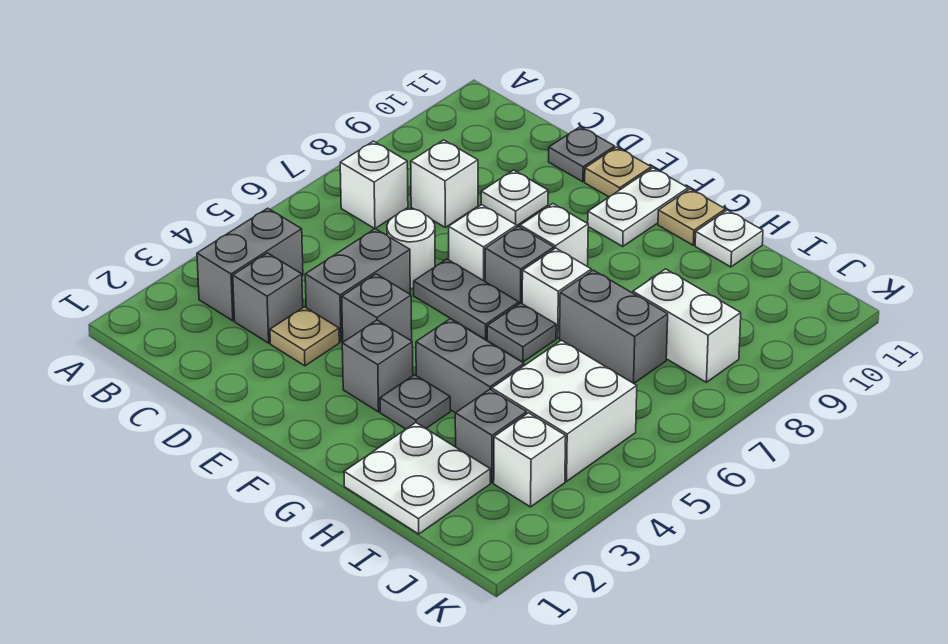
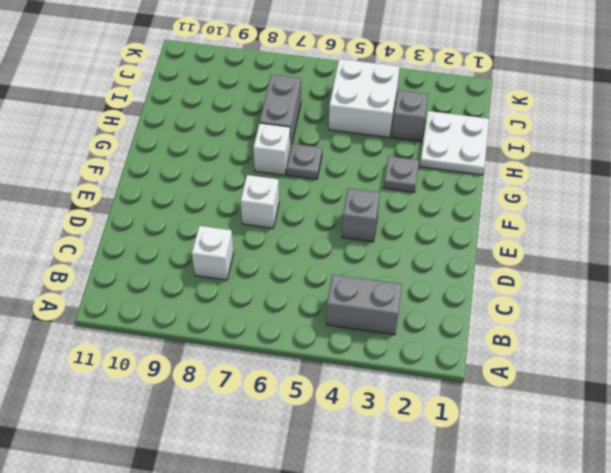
none -> white brick B7 level 1
none -> grey brick C3 level 1
none -> tan plate D3 level 1

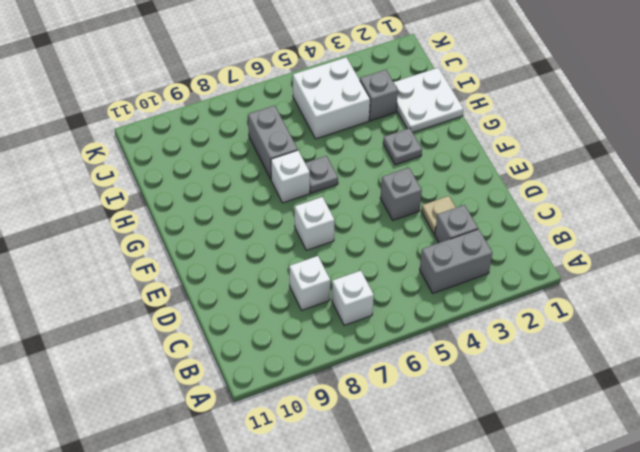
none -> grey brick D4:D5 level 1
none -> white round brick D6 level 1
none -> white plate D9 level 1

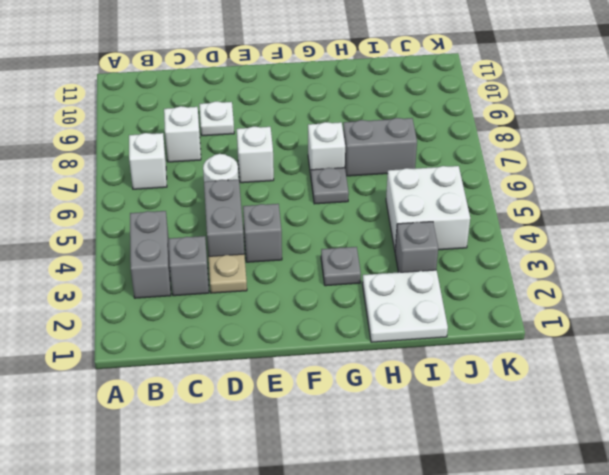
none -> grey plate D11 level 1
none -> grey plate E6:F6 level 1
none -> tan plate E11 level 1

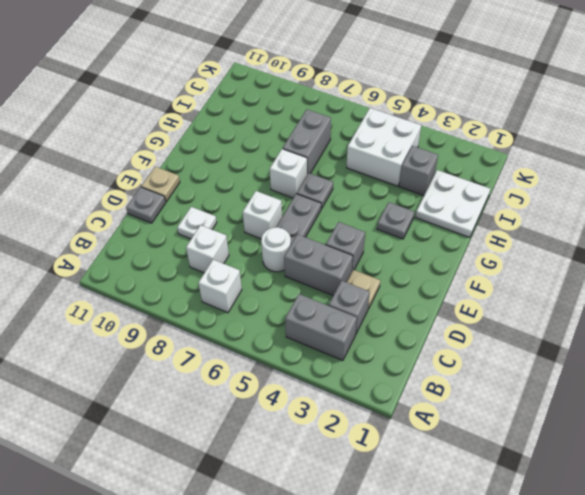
none -> grey brick F3 level 1
none -> grey brick F7 level 1
none -> white brick F8 level 1

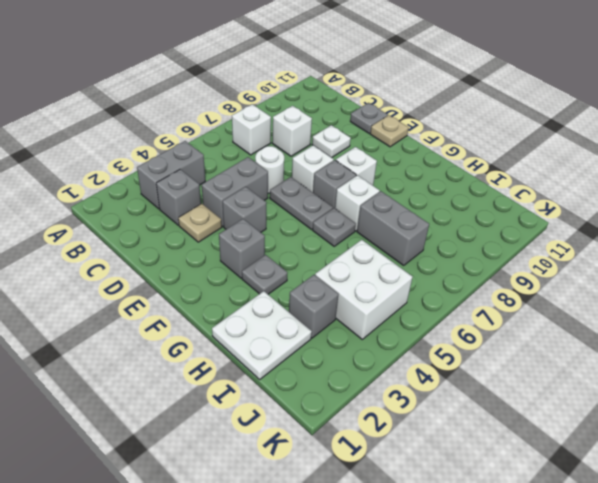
none -> white plate F10:F11 level 1
none -> grey brick G4:H4 level 1
none -> tan plate G11 level 1

